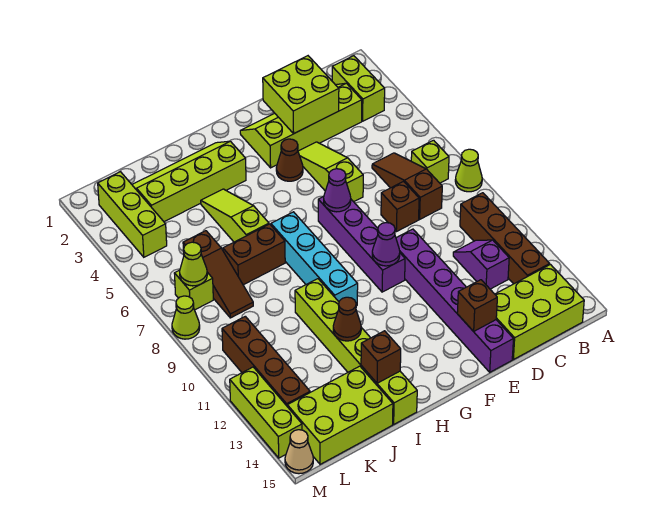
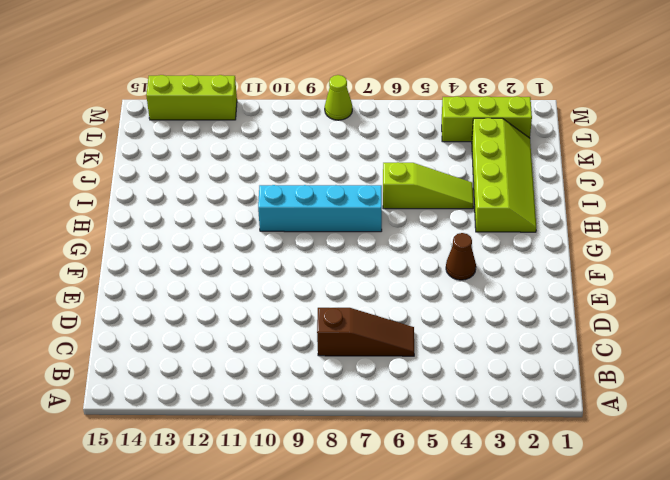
none -> lime cone A8 level 1
none -> lime brick B2:B3 level 1
none -> lime brick B7 level 1
none -> brown brick B10:B13 level 1

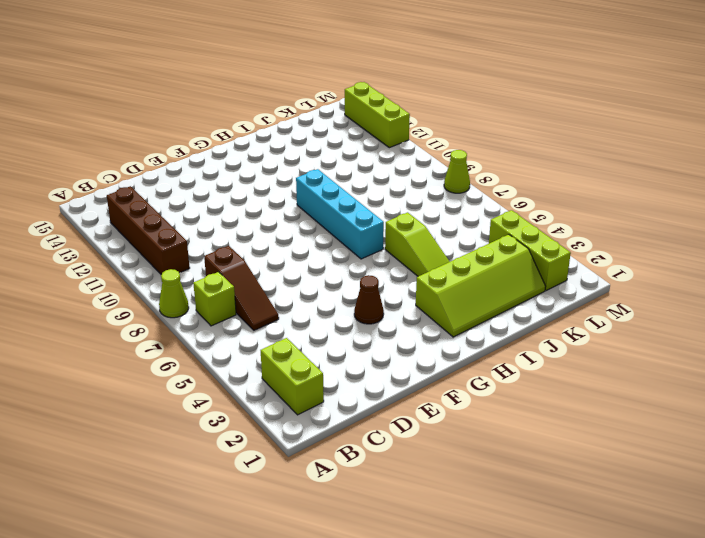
none -> lime brick B14:D15 level 1
none -> lime slope C2:F3 level 1 top 3
none -> purple slope C11:C12 level 1 top 12
none -> brown brick D8 level 1

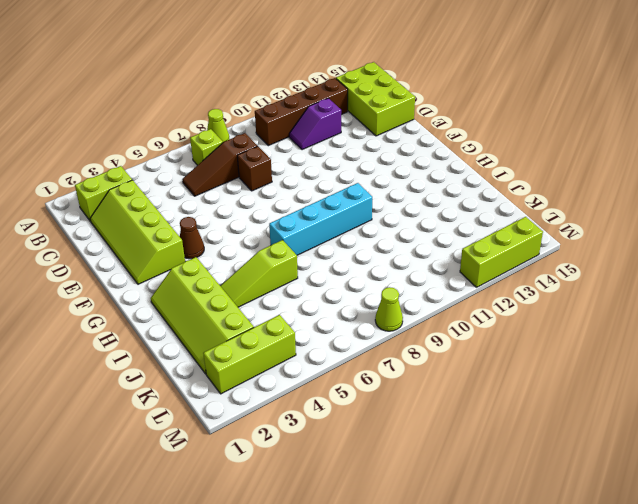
none -> lime slope E4:E6 level 1 top 6
none -> purple brick E10:E15 level 1
none -> purple brick F7:F10 level 1
none -> brown brick I7:J7 level 1

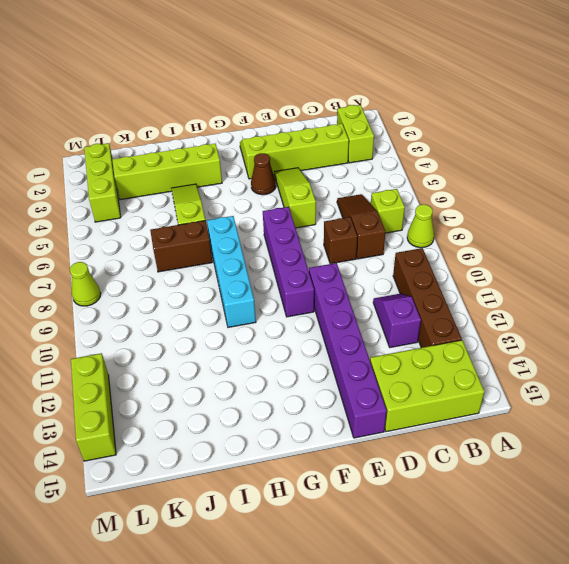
none -> lime brick I10:I15 level 1
none -> lime brick J14:L15 level 1
none -> brown slope K6:K8 level 1 top 6
none -> lime brick L7 level 1

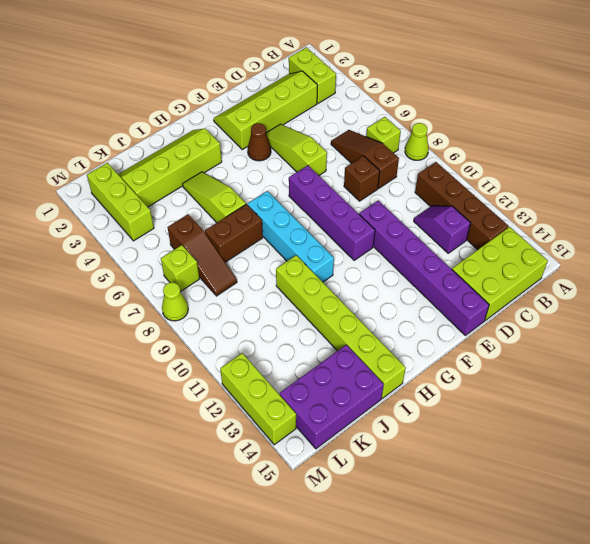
purple brick J14:L15 level 1 -> lime brick J14:L15 level 1
none -> brown brick L10:L13 level 1
none -> tan cone M15 level 1
none -> lime brick D2:E3 level 2
none -> brown brick E14 level 2

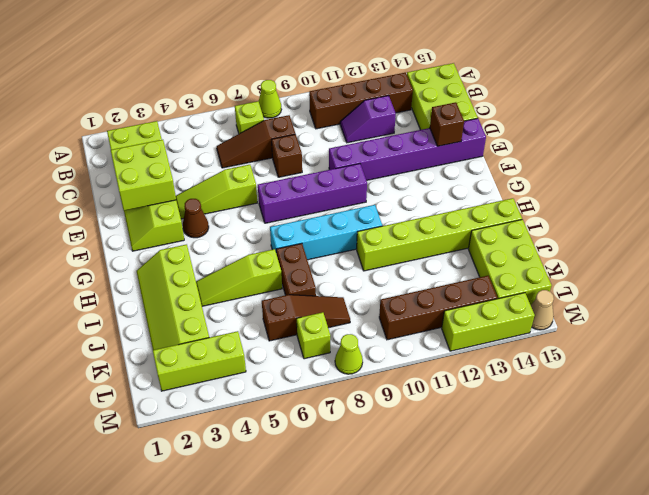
none -> purple cone F7 level 2
none -> purple cone F10 level 2
none -> brown cone I12 level 2
none -> brown brick I14 level 2

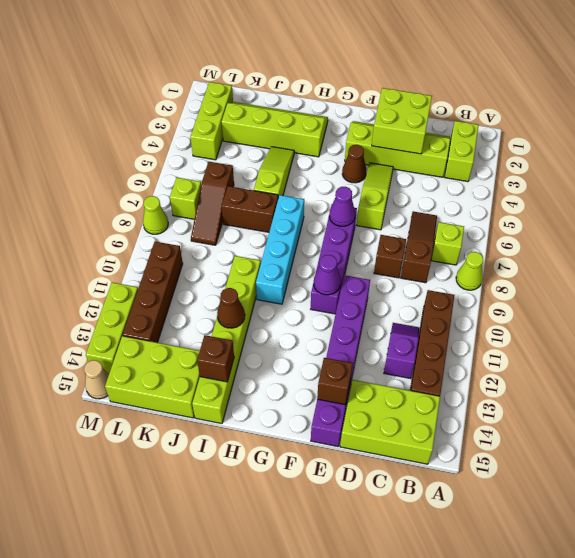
none -> lime cone L7 level 2

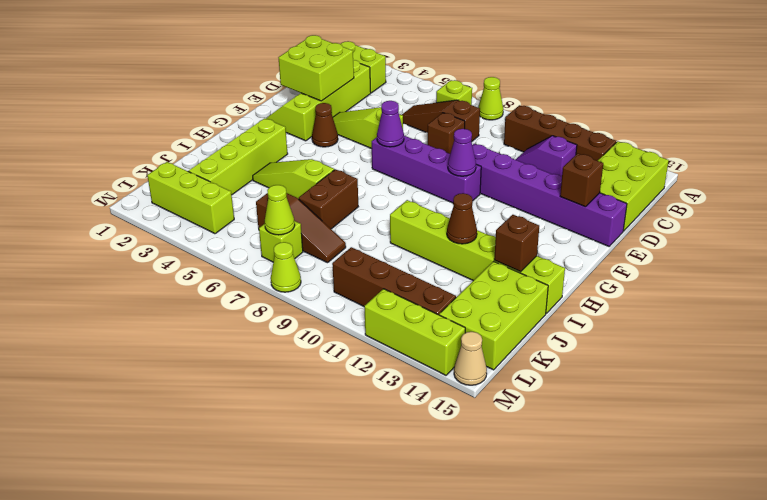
none -> cyan brick H7:H10 level 1

